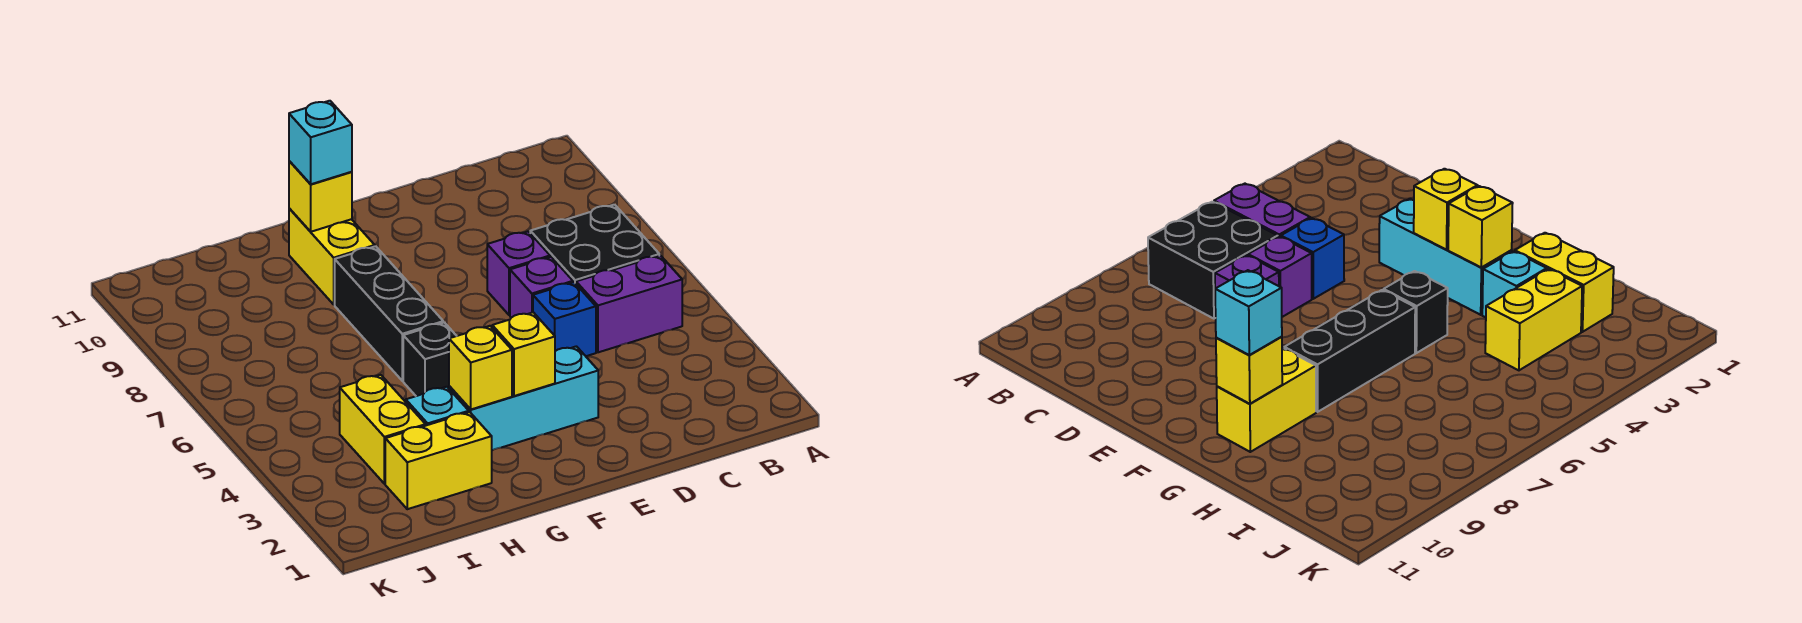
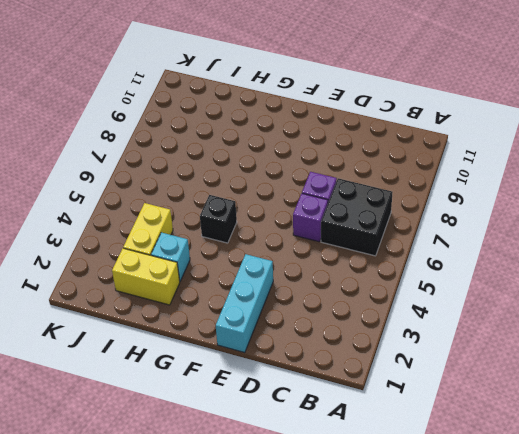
cyan brick E1:E3 level 1 -> cyan brick E3:G3 level 1
none -> purple brick B5:C5 level 1
none -> blue brick D5 level 1
none -> black brick G6:G8 level 1

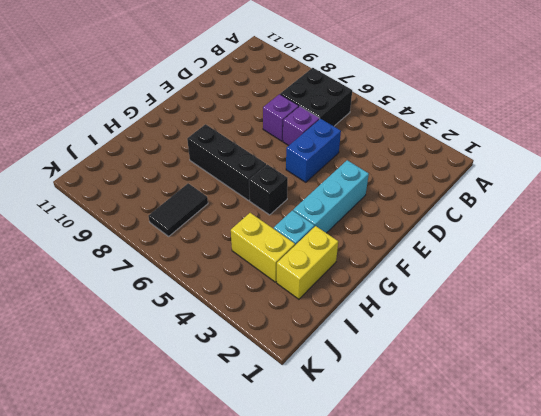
blue brick D5:E5 level 1 -> blue brick D5 level 1
black tile I7:J7 level 1 -> none
none -> purple brick B5:C5 level 1
none -> yellow brick G9:G10 level 1
none -> yellow brick F3 level 2

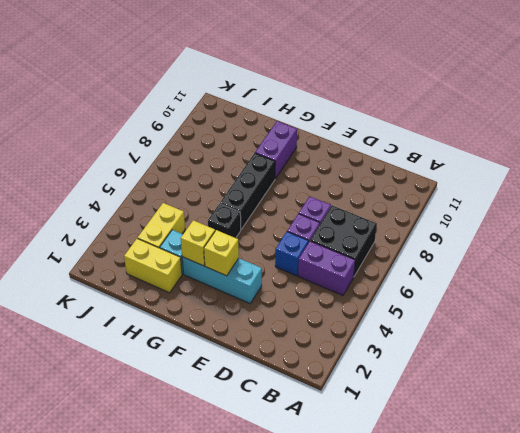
purple brick G9:G10 level 1 -> yellow brick G9:G10 level 1
none -> yellow brick G10 level 2
none -> cyan brick G10 level 3

